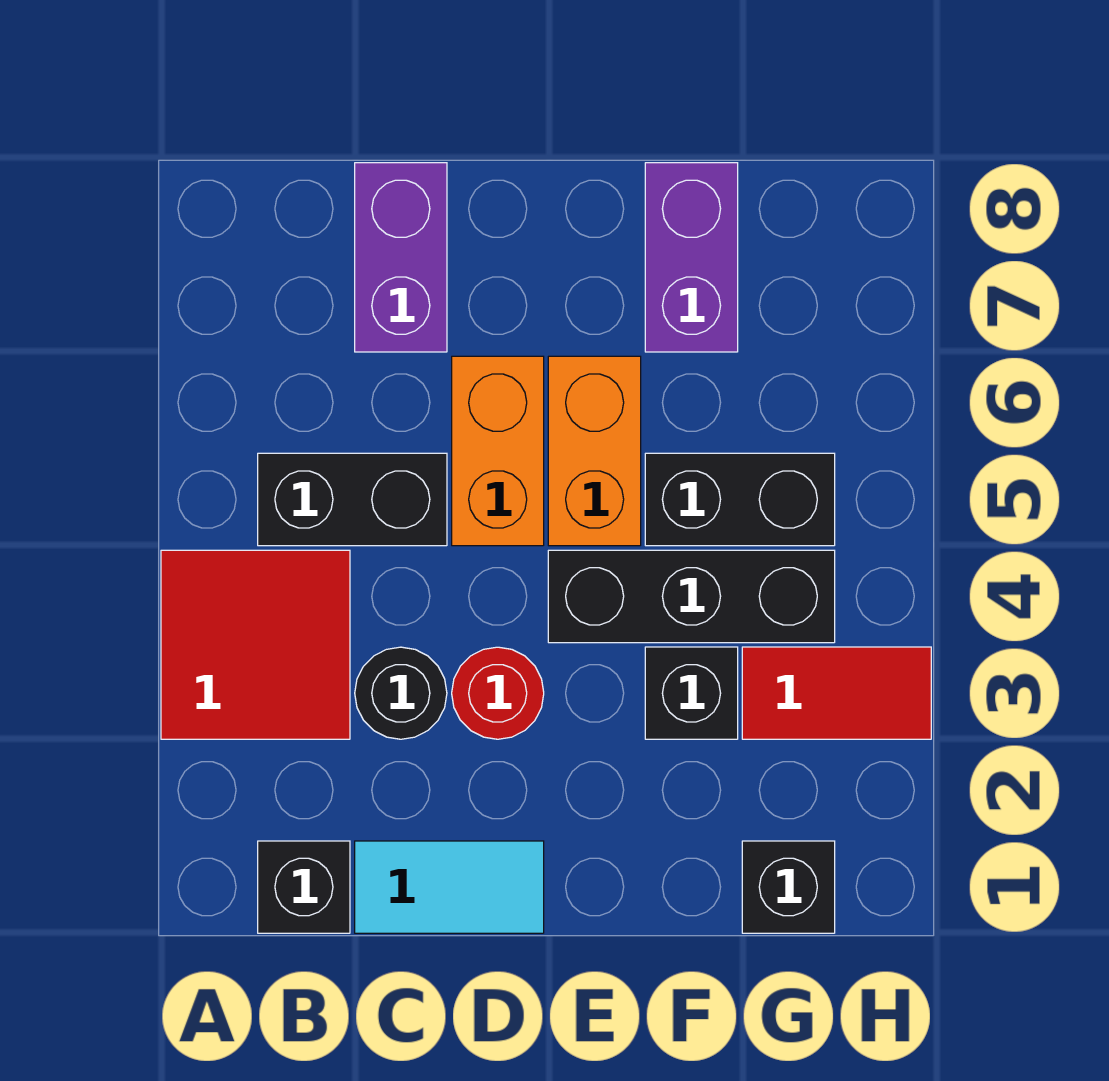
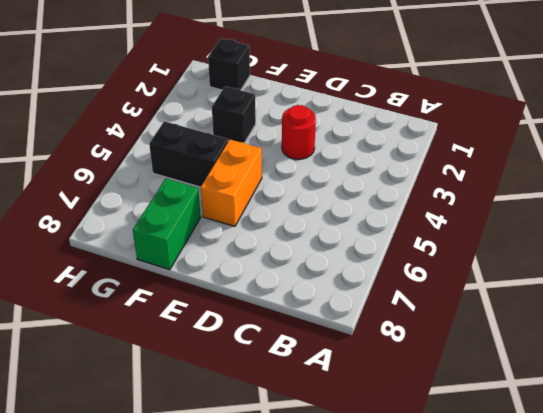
green brick F7:F8 level 1 -> purple brick F7:F8 level 1
none -> red tile A3:B4 level 1
none -> black brick B1 level 1
none -> black brick B5:C5 level 1

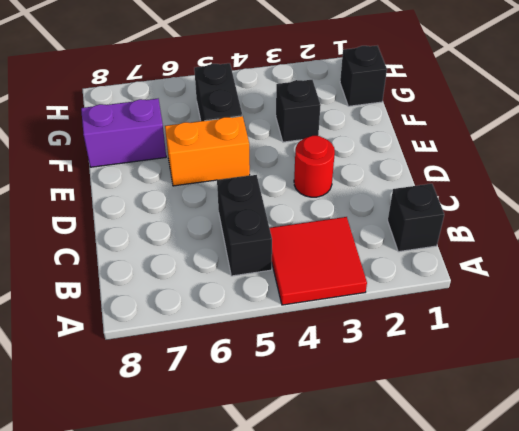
none -> cyan tile C1:D1 level 1
none -> black round brick C3 level 1
none -> purple brick C7:C8 level 1

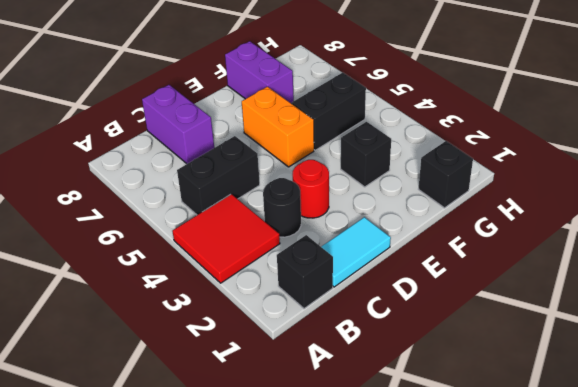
none -> orange brick D5:D6 level 1
none -> black brick E4:G4 level 1
none -> red tile G3:H3 level 1

